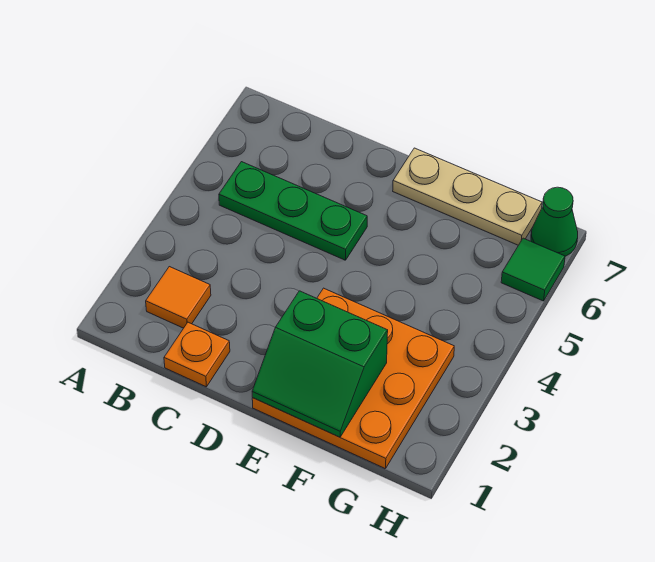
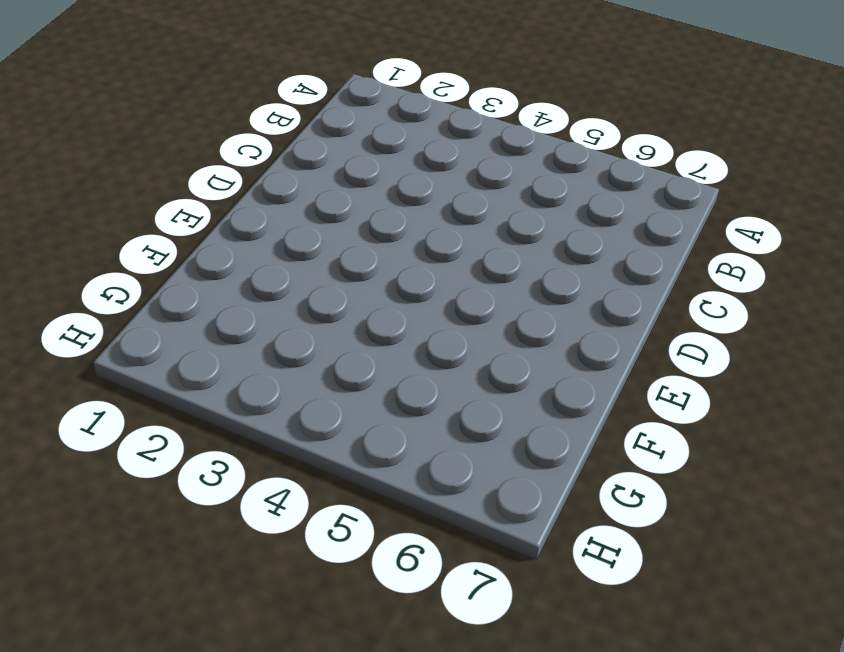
none -> orange tile B2 level 1
none -> green plate B5:D5 level 1

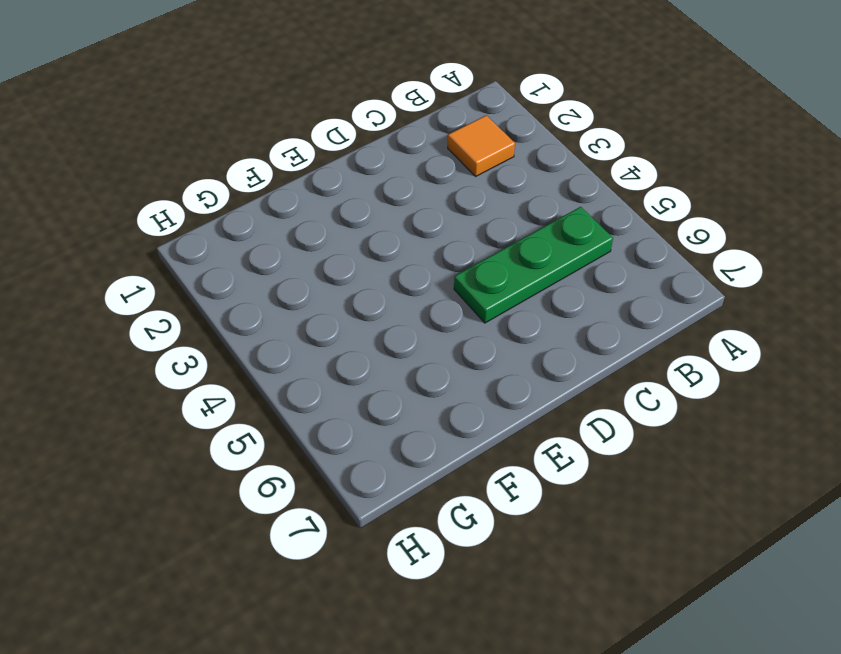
none -> orange plate C1 level 1
none -> orange plate E1:G3 level 1

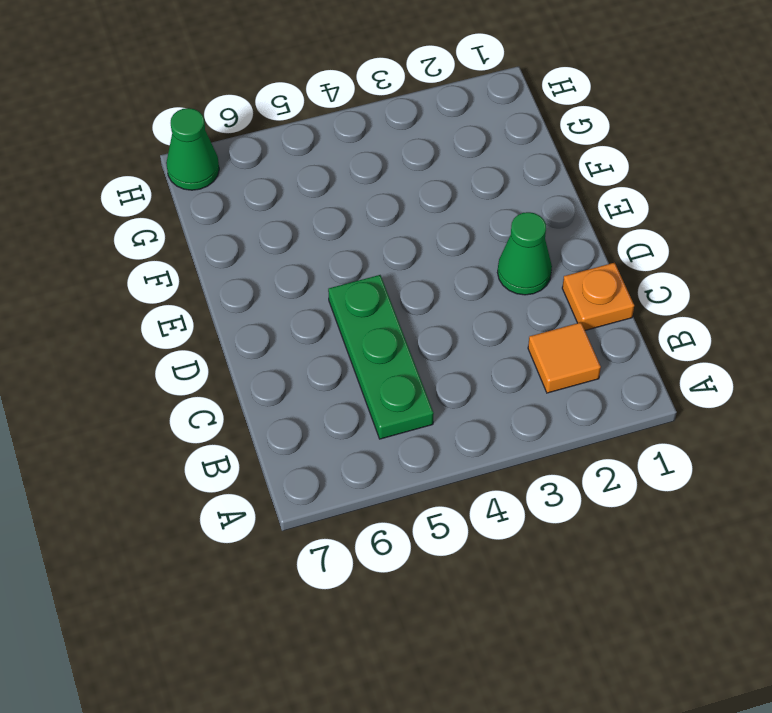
green cone D2 level 1 -> none
none -> orange plate E1:G3 level 1
none -> tan plate E7:G7 level 1

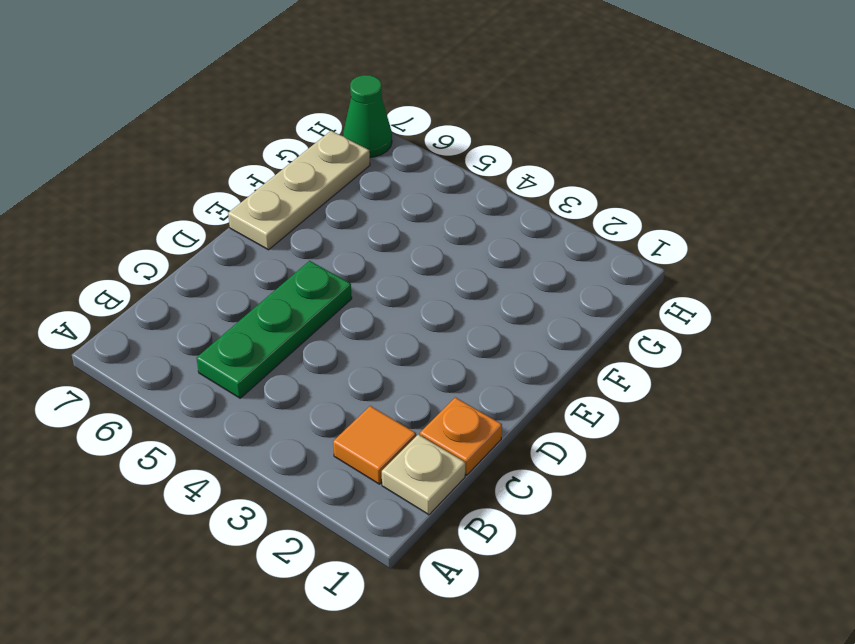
tan plate B1 level 1 -> none
none -> orange plate E1:G3 level 1
none -> green tile H6 level 1

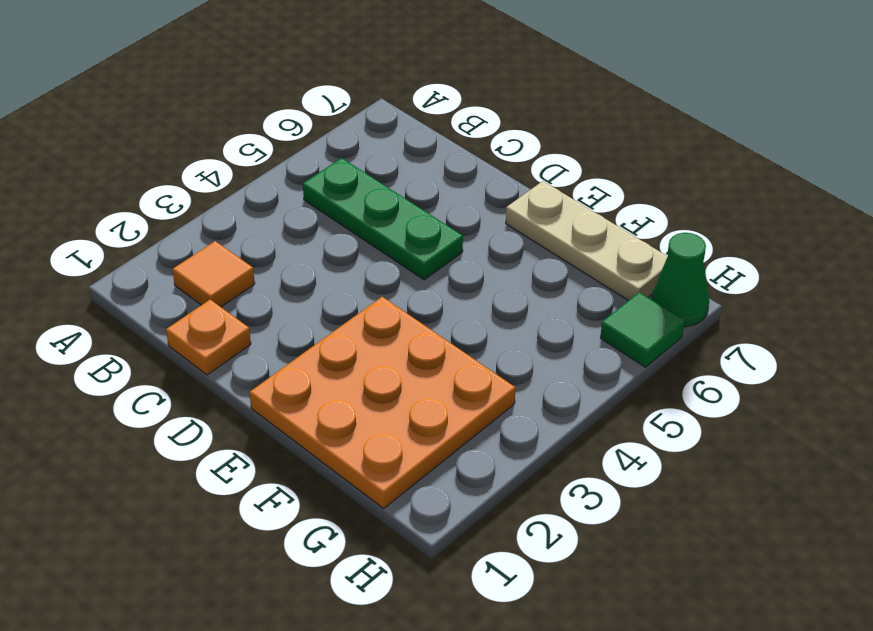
none -> green slope E1:F2 level 2 top 2

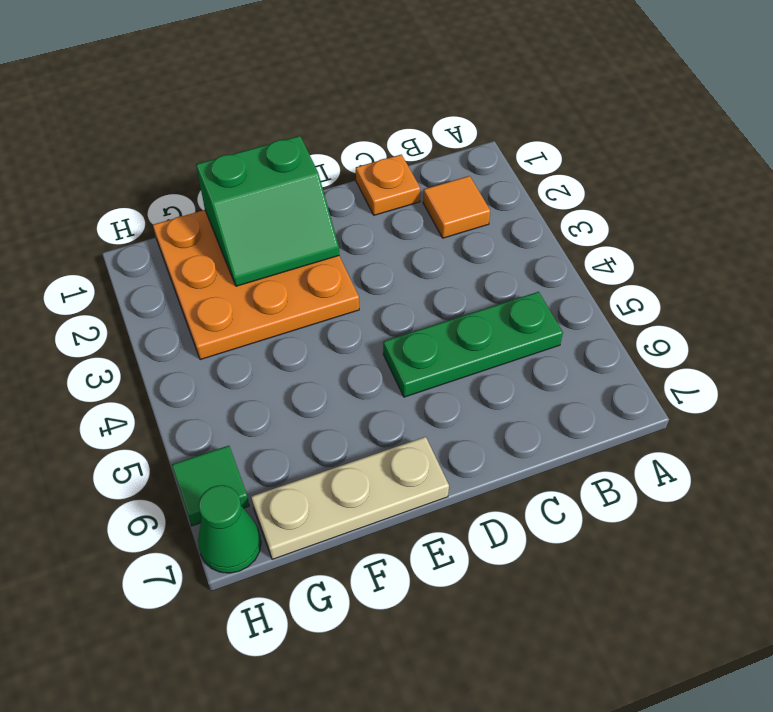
green slope E1:F2 level 2 top 1 -> green slope E1:F2 level 2 top 2

